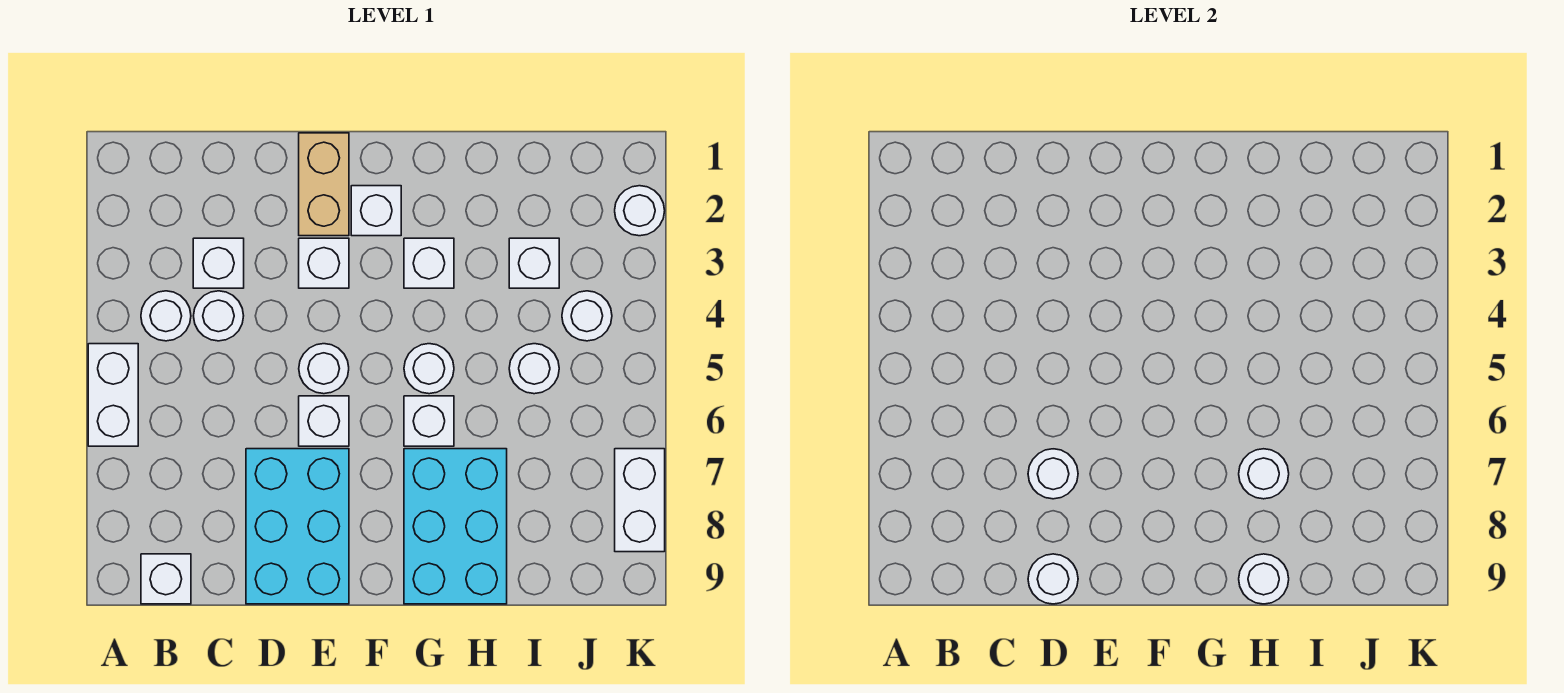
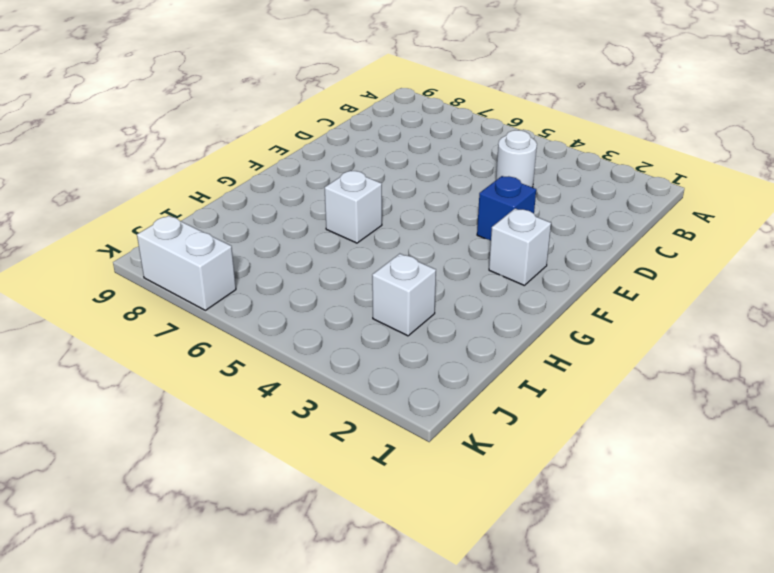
blue brick E3 level 1 -> white brick E3 level 1
none -> white brick A5:A6 level 1
none -> white round brick B4 level 1
none -> white brick B9 level 1

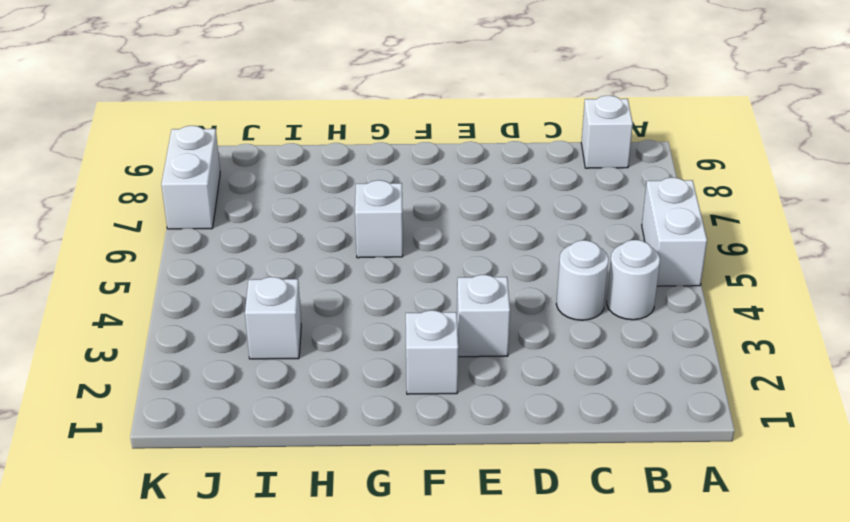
none -> white brick C3 level 1
none -> cyan brick D7:E9 level 1
none -> tan brick E1:E2 level 1

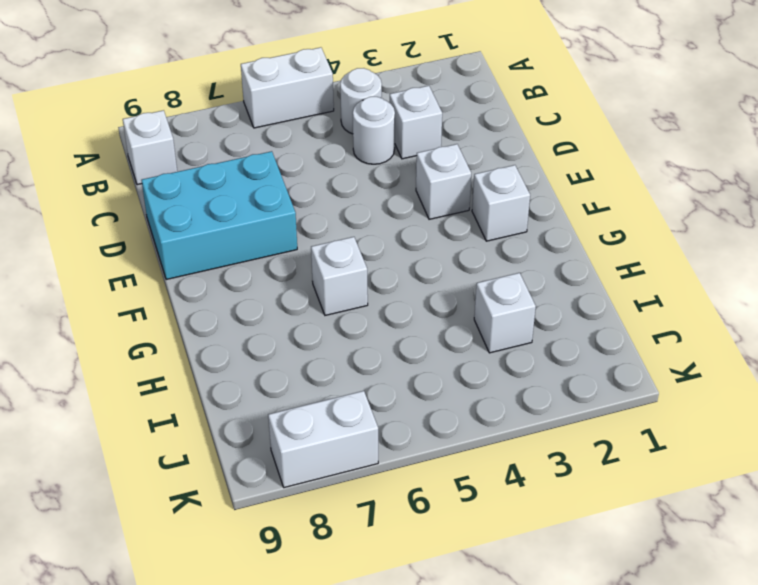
none -> tan brick E1:E2 level 1
none -> white round brick E5 level 1
none -> white brick E6 level 1

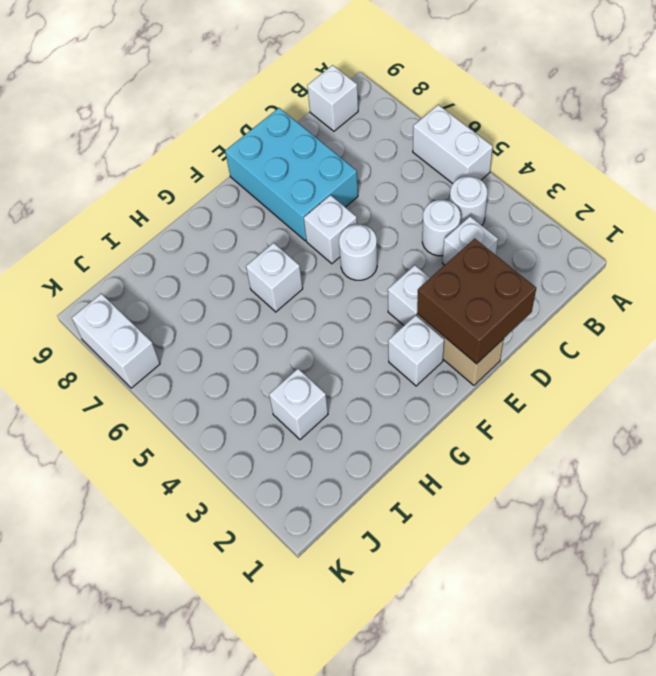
brown brick D1:E2 level 2 -> none
none -> white brick G3 level 1
none -> white round brick G5 level 1
none -> cyan brick G7:H9 level 1

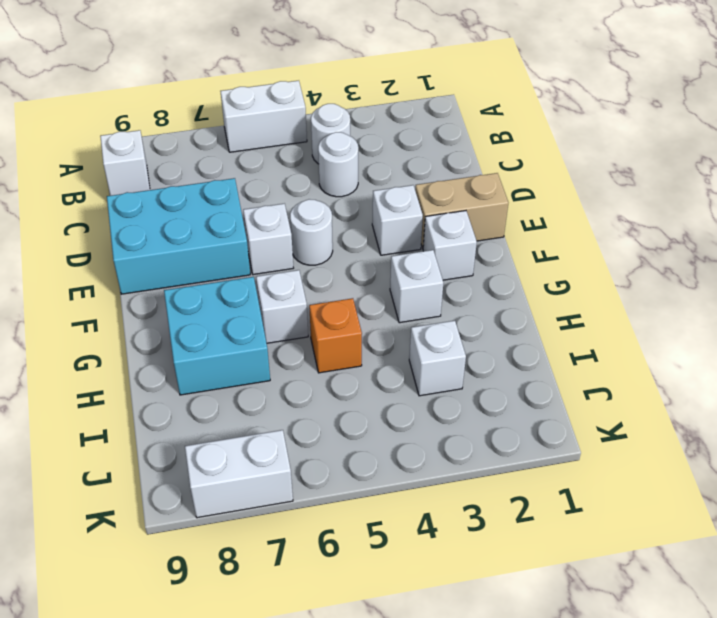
cyan brick G7:H8 level 1 -> cyan brick G7:H9 level 1
orange brick H5 level 1 -> none
none -> white brick C3 level 1
none -> white round brick G5 level 1
none -> white round brick I5 level 1

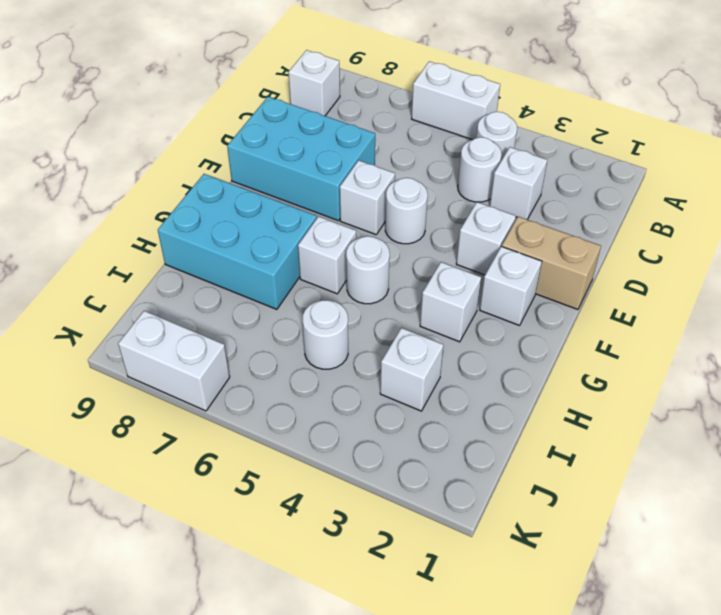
none -> white round brick J4 level 1
none -> white round brick K2 level 1
none -> white round brick D7 level 2

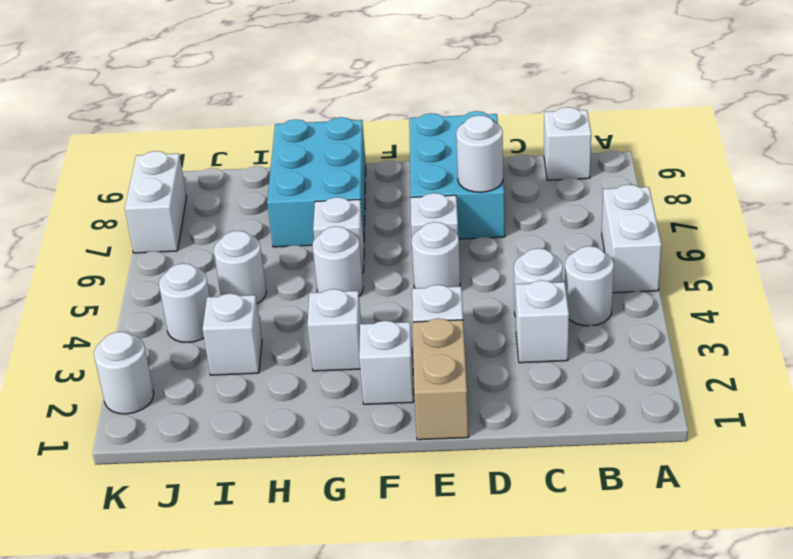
none -> white round brick D9 level 2
none -> white round brick H7 level 2
none -> white round brick H9 level 2

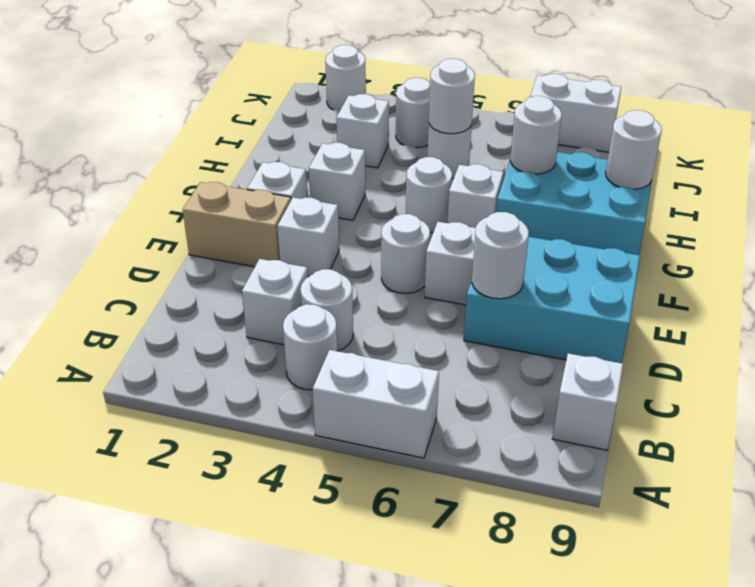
white round brick I5 level 2 -> white round brick D9 level 2

